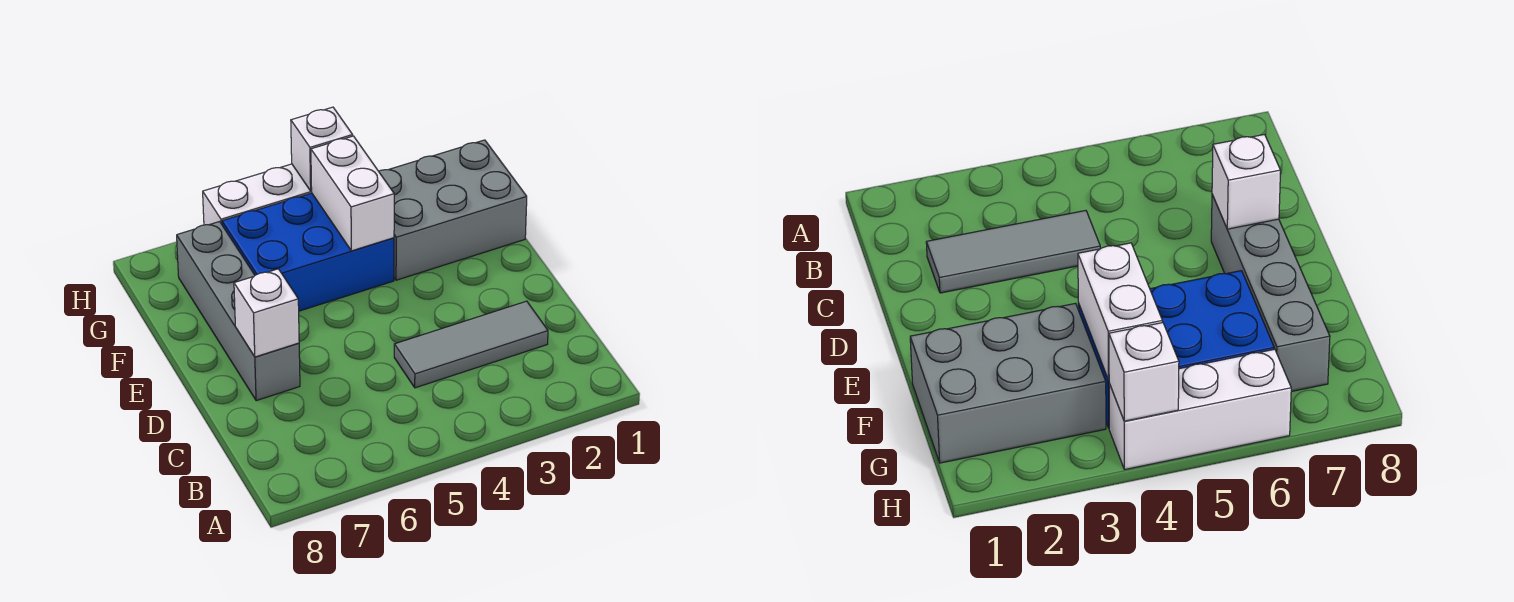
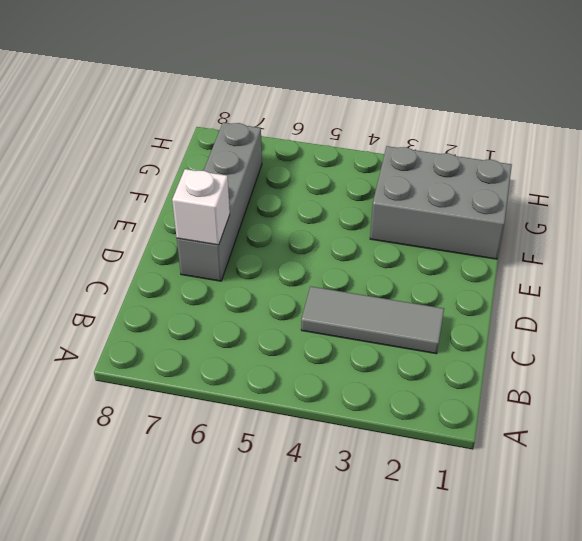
none -> blue brick F4:G6 level 1
none -> white brick H4:H6 level 1

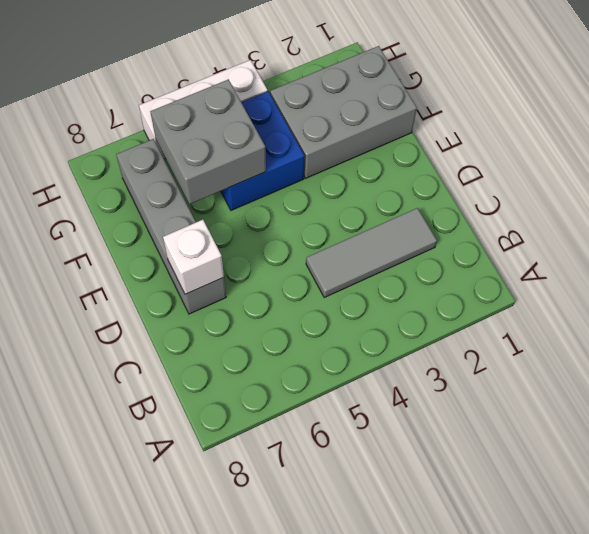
blue brick F4:G5 level 1 -> blue brick F4:G6 level 1
grey brick F5:G6 level 2 -> none
none -> white brick F4:G4 level 2
none -> white brick H4 level 2

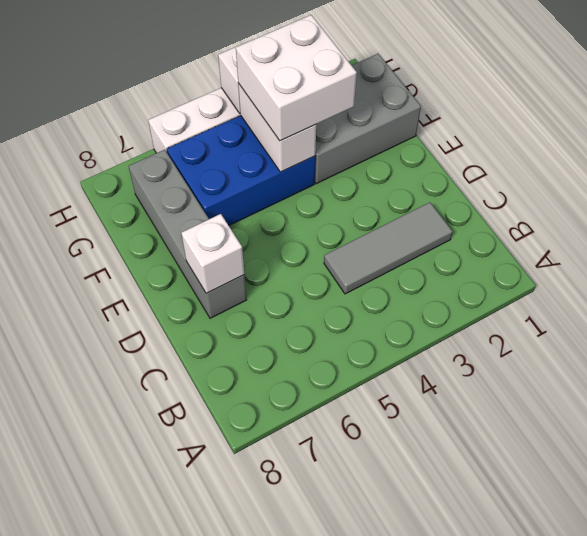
white brick F3:G4 level 3 -> none

